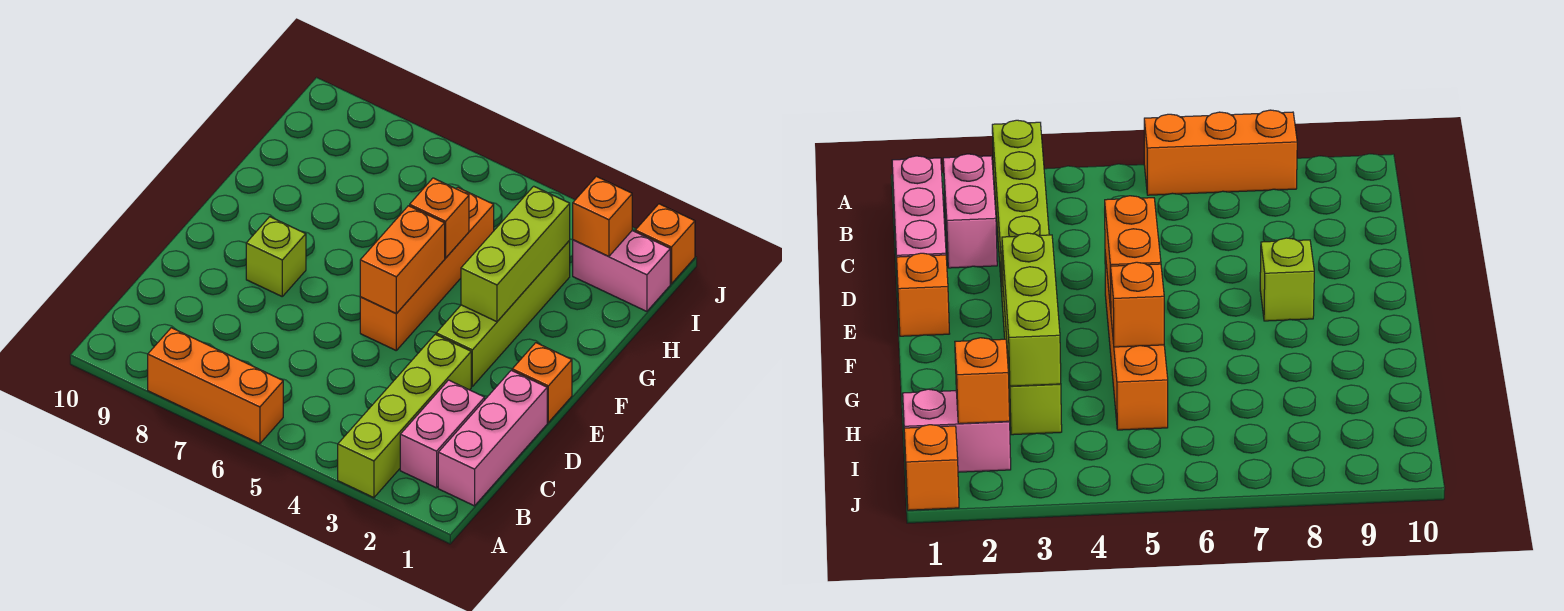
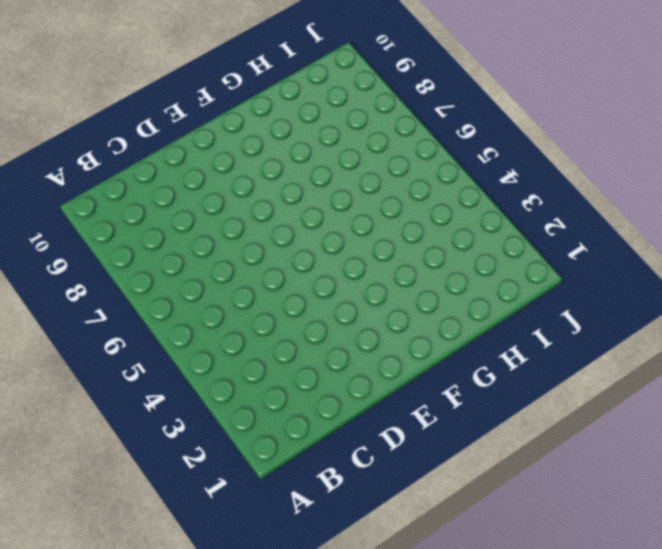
none -> lime brick A3:D3 level 1
none -> orange brick A6:A8 level 1
none -> pink brick B1:D1 level 1

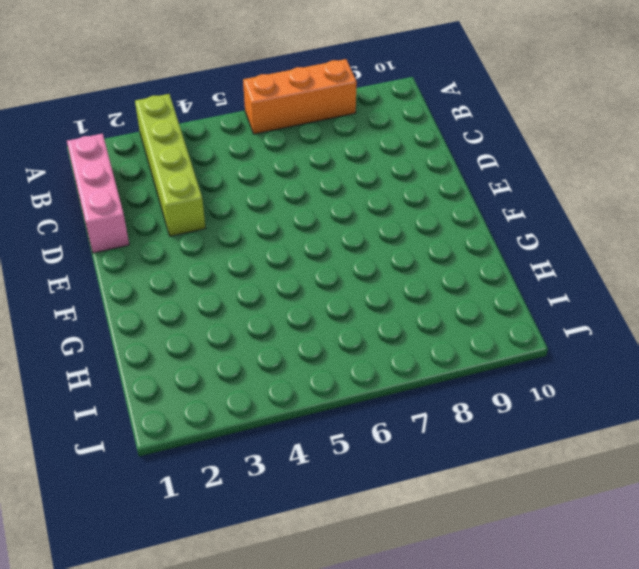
none -> pink brick B2:C2 level 1
none -> orange brick E1 level 1
none -> lime brick E3:H3 level 1

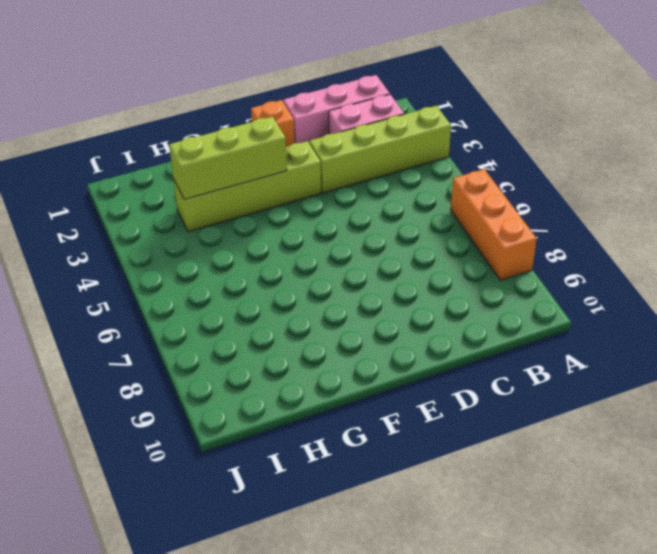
none -> orange brick E5:H5 level 1
none -> lime brick E8 level 1
none -> pink brick I1:I2 level 1

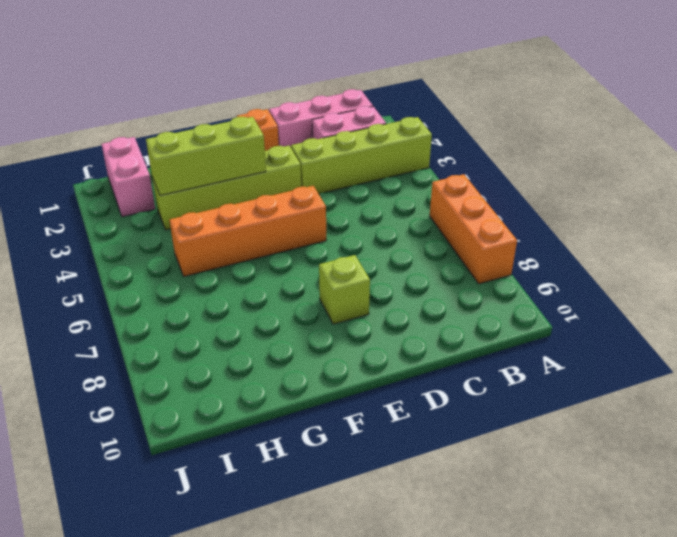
none -> orange brick J1 level 1
none -> orange brick E5:F5 level 2
none -> orange brick G5 level 2

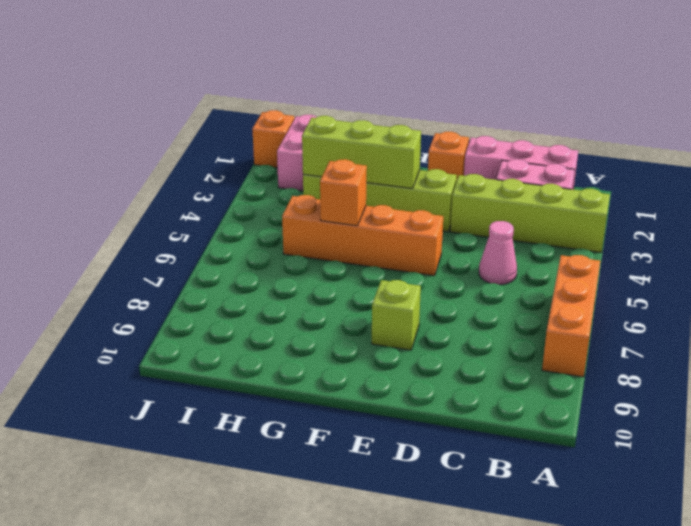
pink cone C5 level 1 -> none
none -> orange brick E5:F5 level 2
none -> orange brick I2 level 2

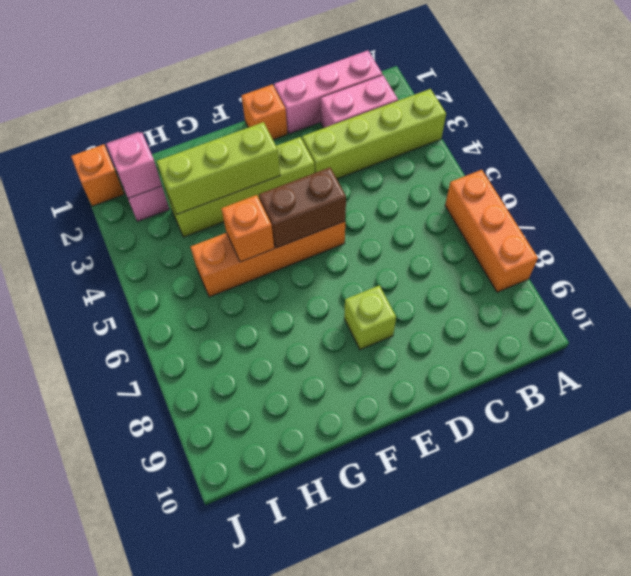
brown brick E5:F5 level 2 -> orange brick E5:F5 level 2
pink brick I2 level 2 -> orange brick I2 level 2

